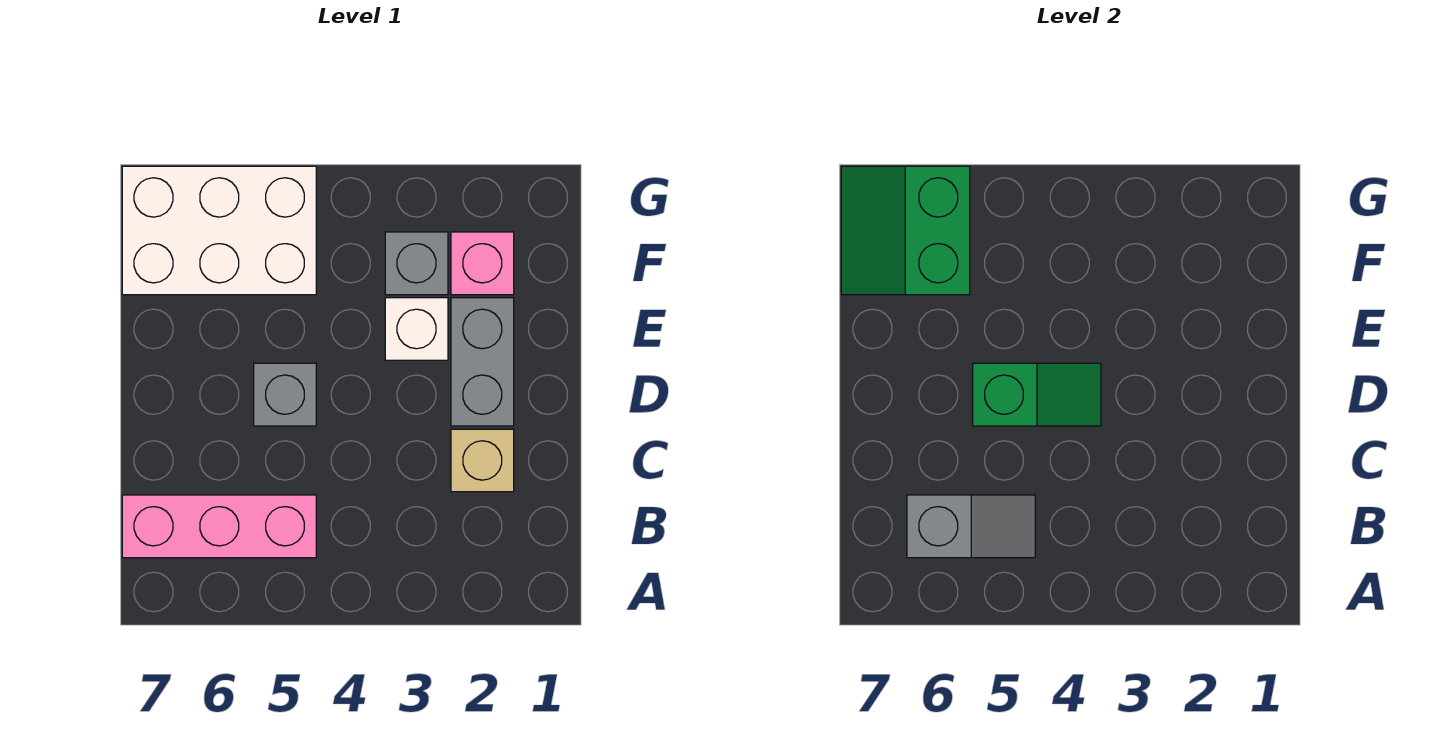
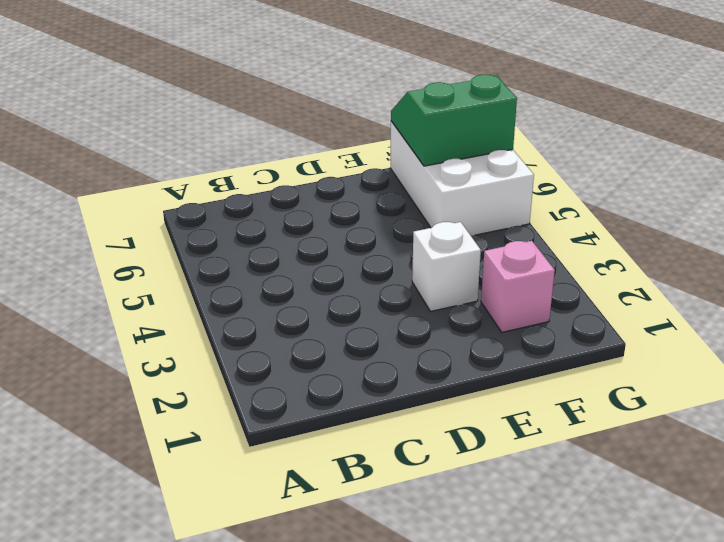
none -> pink brick B5:B7 level 1
none -> tan brick C2 level 1

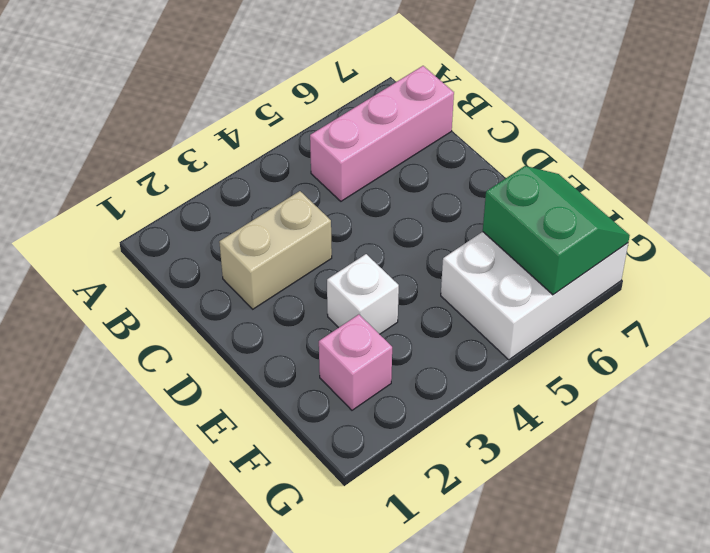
tan brick C2:C3 level 1 -> tan brick C2 level 1
none -> grey brick D2:E2 level 1
none -> grey brick D5 level 1

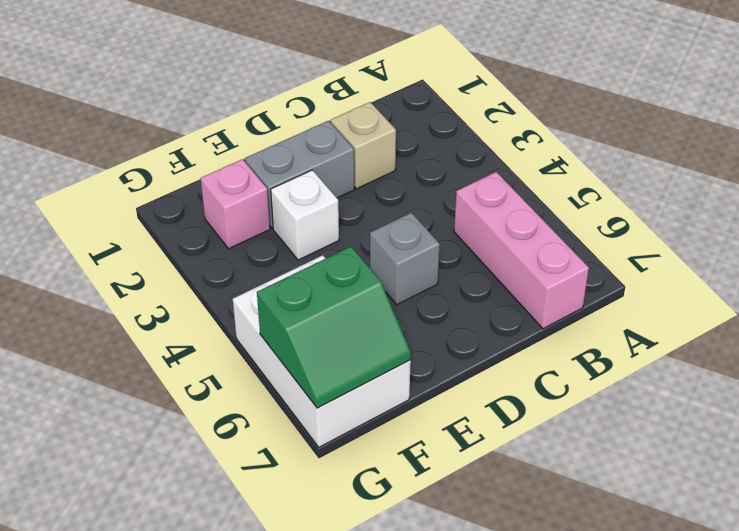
none -> grey brick F3 level 1
none -> grey slope B5:B6 level 2 top 6

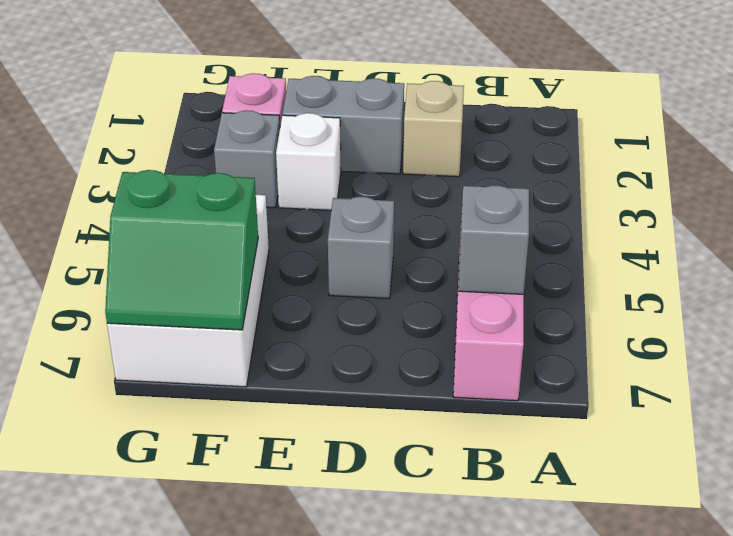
none -> green slope D4:D5 level 2 top 5

